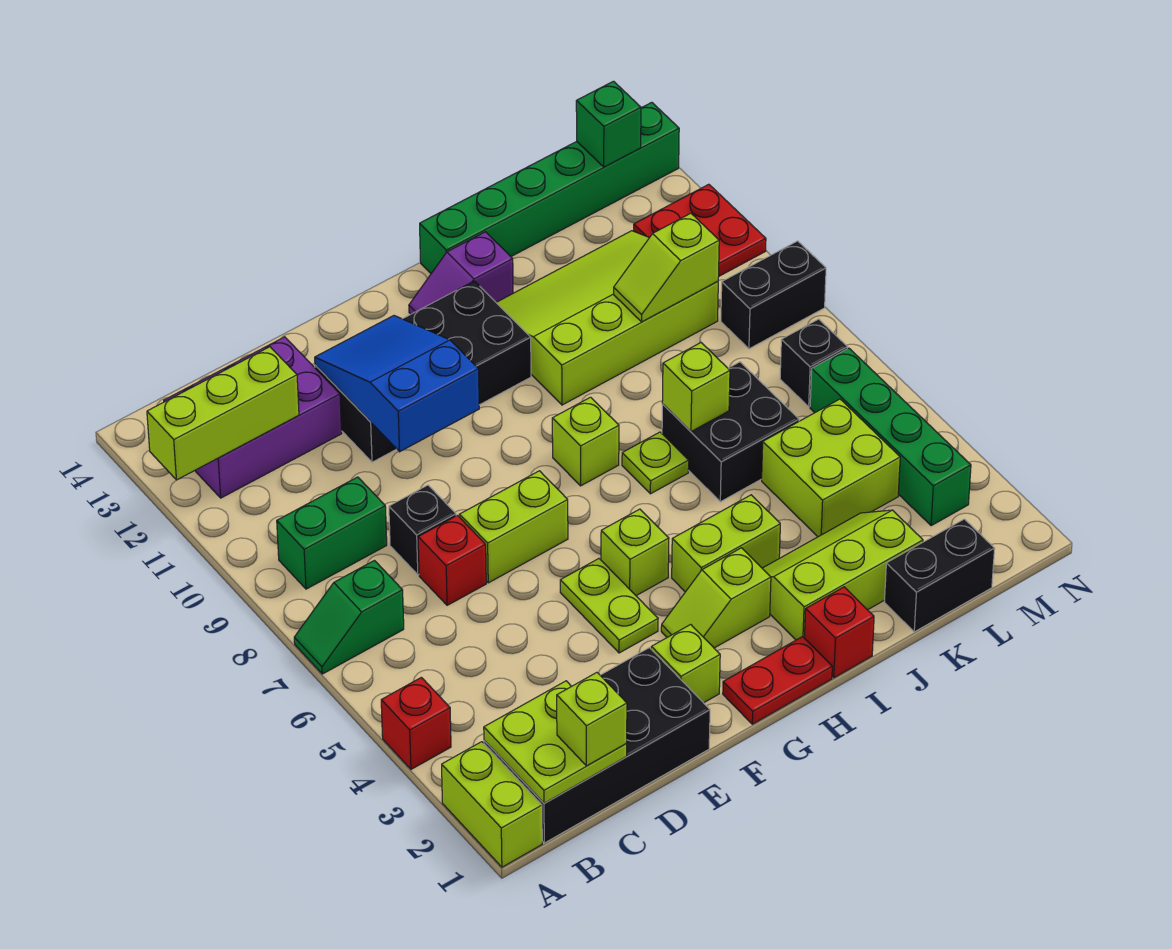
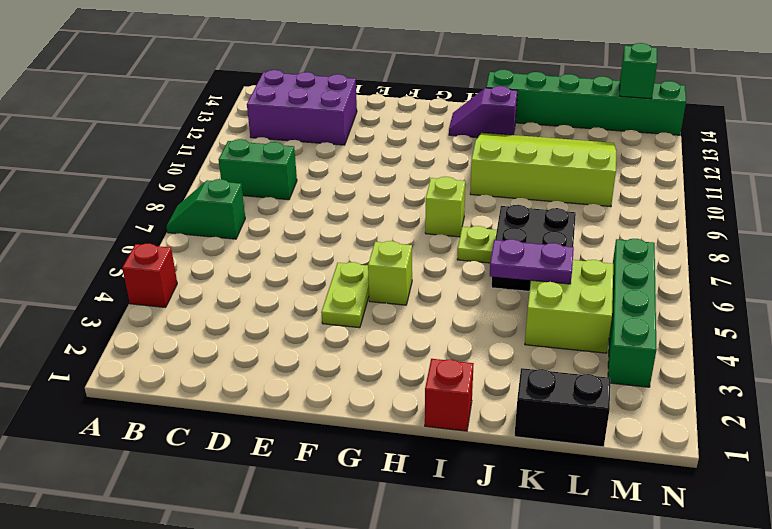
purple plate J5:K5 level 2 -> none
none -> lime brick A1:A2 level 1
none -> black brick B1:E2 level 1
none -> red brick D7 level 1
none -> black brick D8 level 1

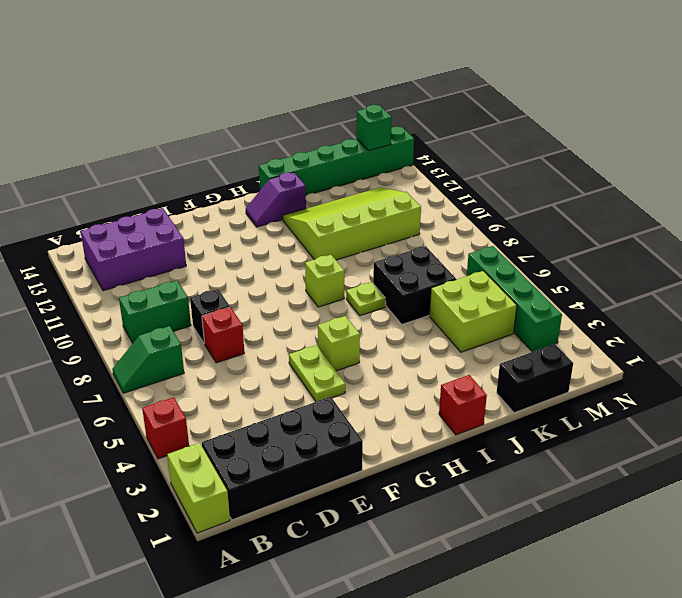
none -> lime brick E7:F7 level 1
none -> black brick E11:H12 level 1
none -> lime brick F2 level 1
none -> red plate G1:H1 level 1

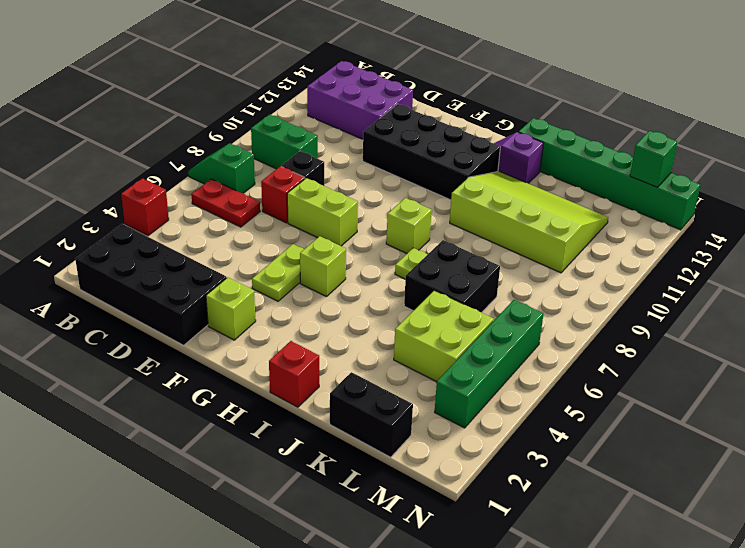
red plate B6:C6 level 1 -> red plate G1:H1 level 1
none -> lime brick A1:A2 level 1
none -> lime slope G3:H3 level 1 top H
none -> lime brick H4:I4 level 1
none -> lime slope I2:K3 level 1 top 2

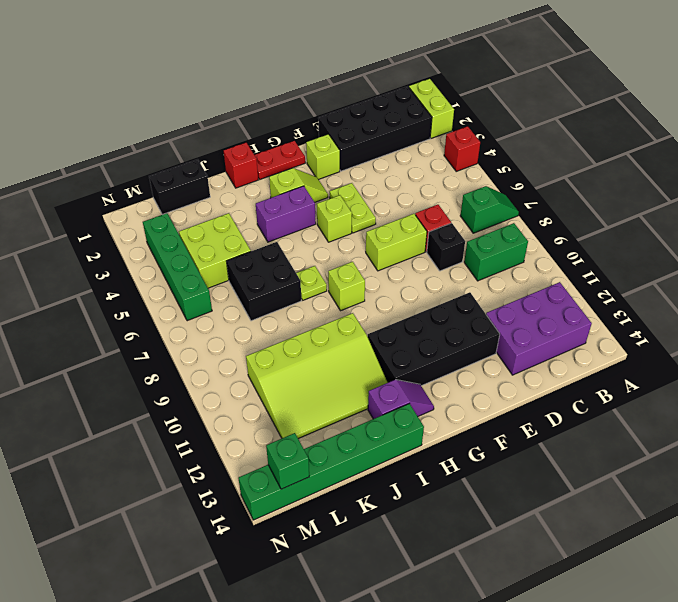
purple brick H4:I4 level 1 -> lime brick H4:I4 level 1
none -> lime slope I2:K3 level 1 top 2
none -> black brick M7 level 1
none -> black brick M9:N9 level 1
none -> red plate M11:N12 level 1

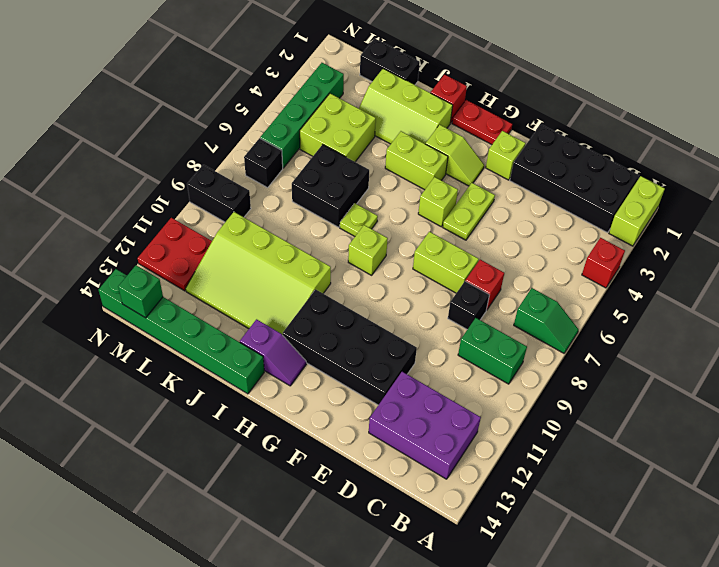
none -> lime brick A12:C12 level 2
none -> lime plate B1:C2 level 2
none -> blue slope E10:F12 level 2 top 10
none -> lime brick J7 level 2

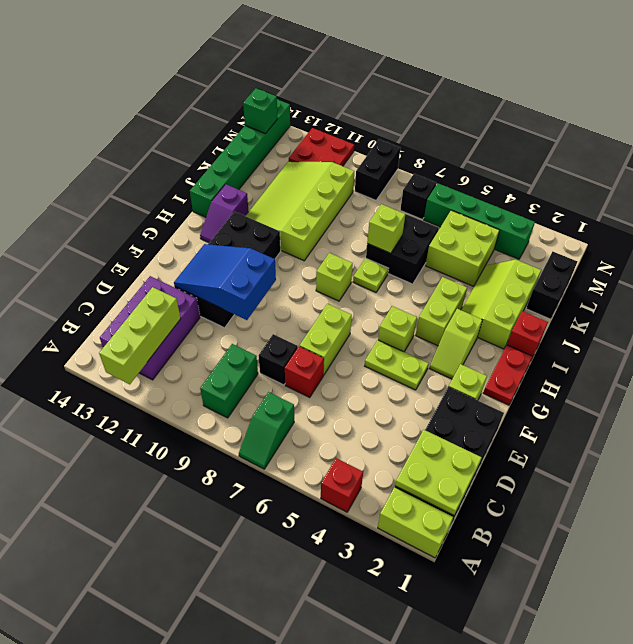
none -> lime slope K10:L10 level 2 top L
none -> lime brick C1 level 3

